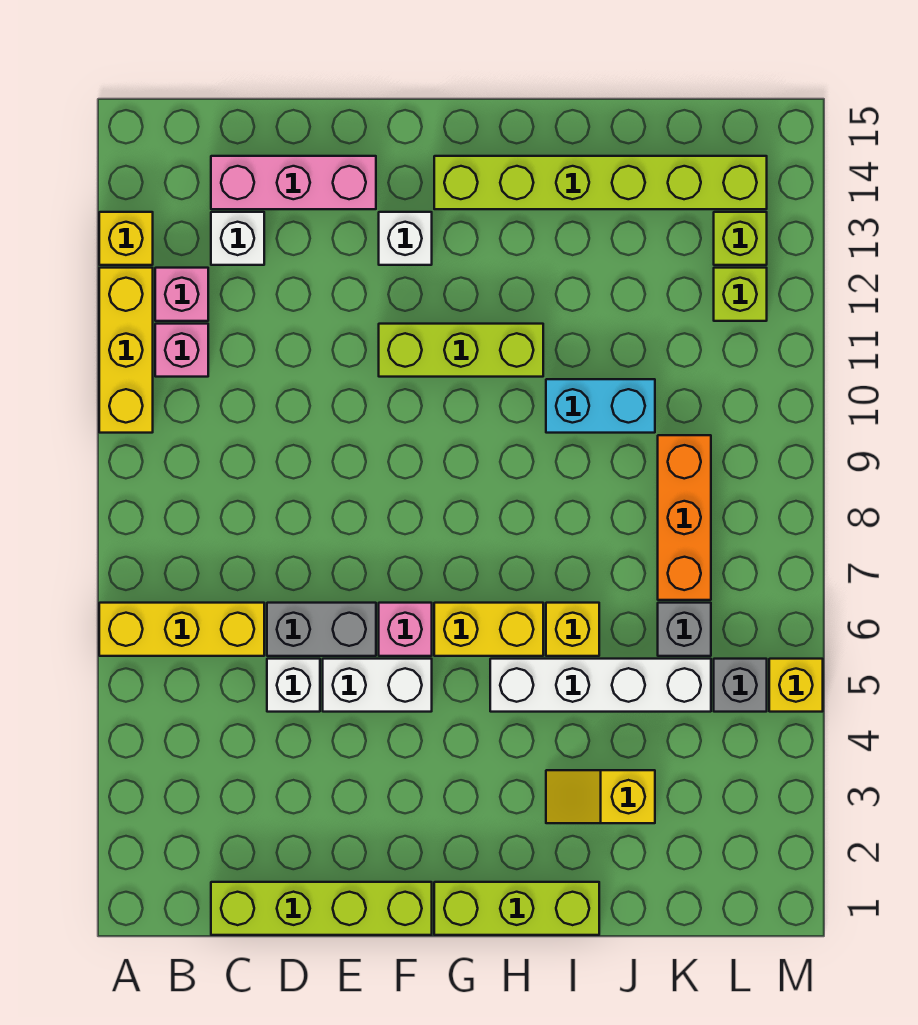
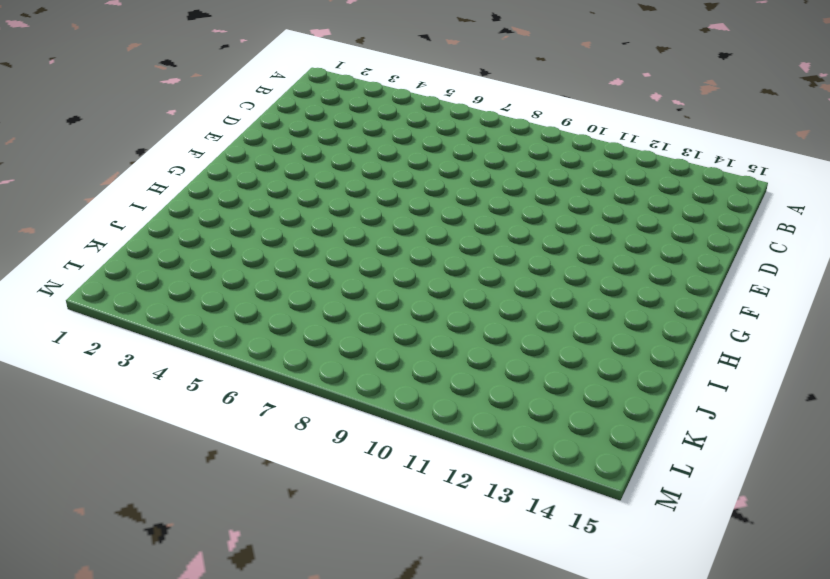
none -> yellow brick A6:C6 level 1
none -> yellow brick A10:A12 level 1
none -> yellow brick A13 level 1

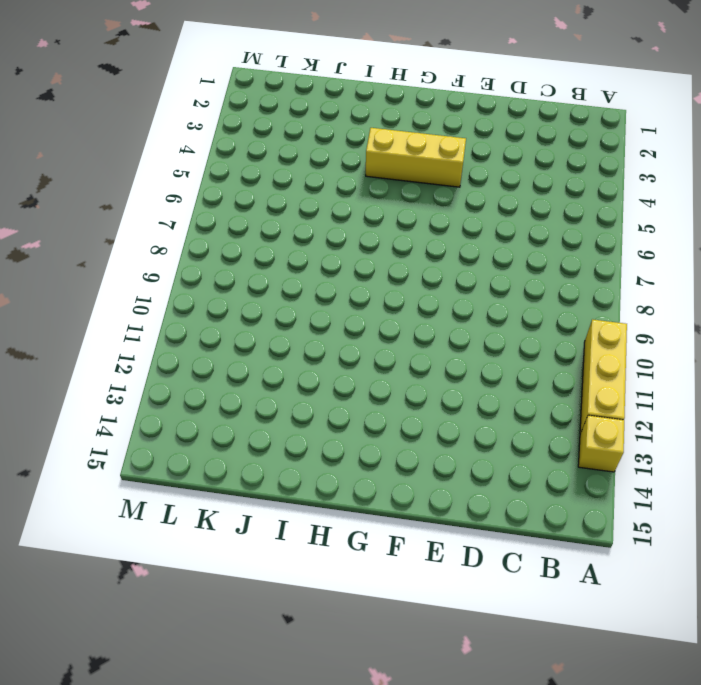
yellow brick F4:H4 level 1 -> yellow brick A6:C6 level 1
none -> pink brick B11 level 1
none -> pink brick B12 level 1
none -> lime brick C1:F1 level 1

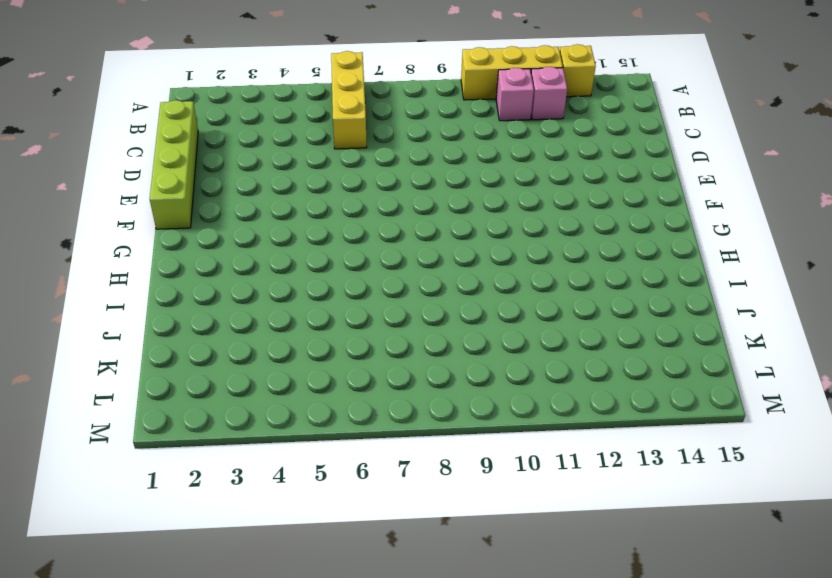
none -> white brick C13 level 1
none -> pink brick C14:E14 level 1
none -> white brick D5 level 1

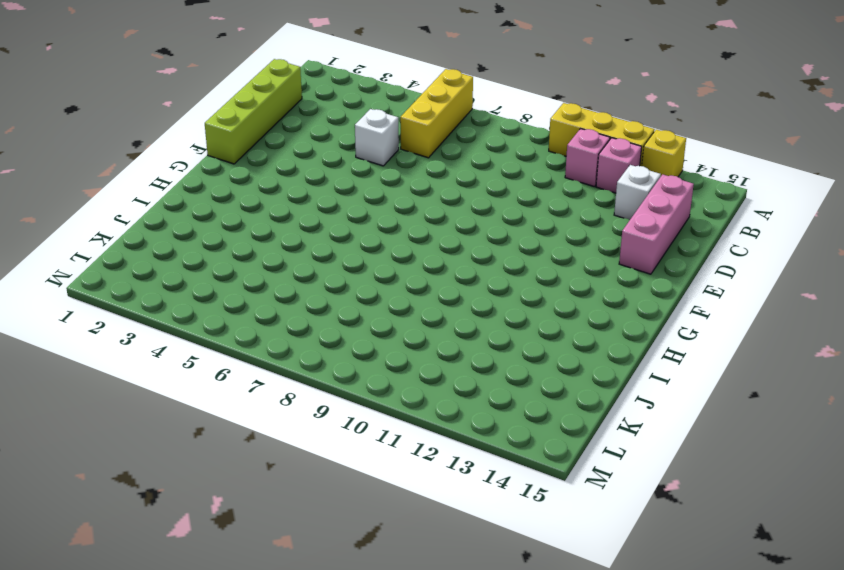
none -> grey brick D6:E6 level 1
none -> white brick E5:F5 level 1
none -> pink brick F6 level 1

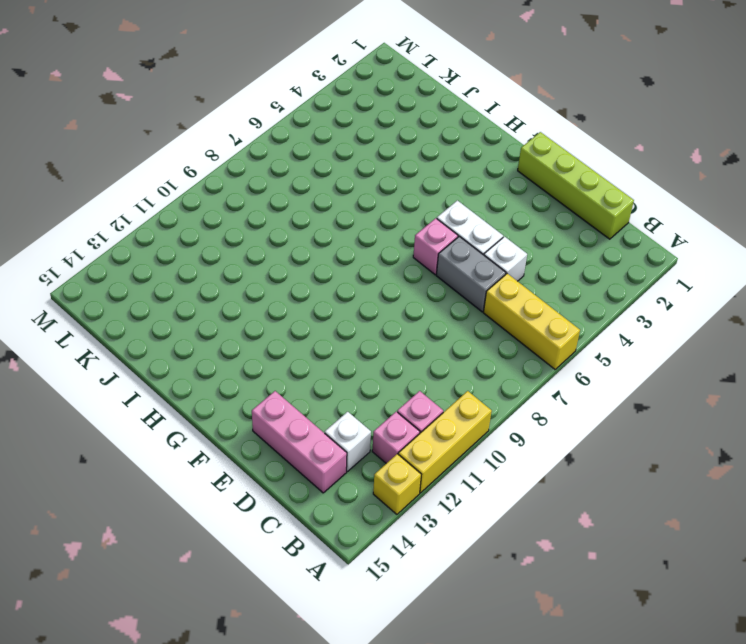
none -> lime brick F11:H11 level 1
none -> white brick F13 level 1
none -> lime brick G1:I1 level 1

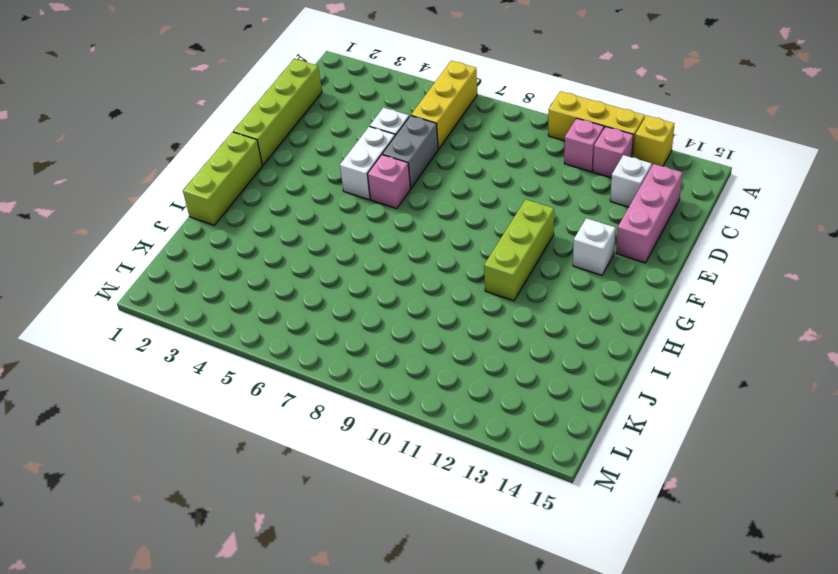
none -> yellow brick G6:H6 level 1
none -> lime brick G14:L14 level 1
none -> white brick H5:K5 level 1

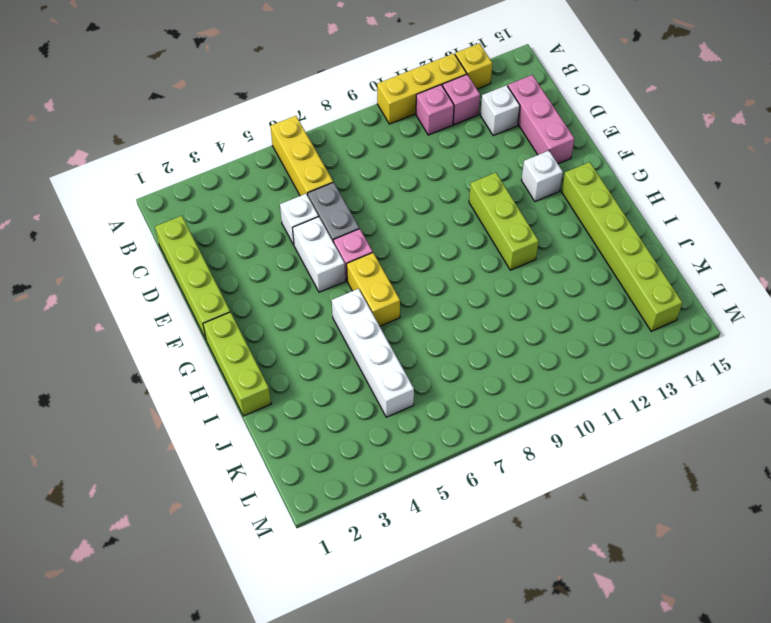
none -> yellow slope I3:J3 level 1 top J
none -> yellow brick I6 level 1
none -> cyan brick I10:J10 level 1

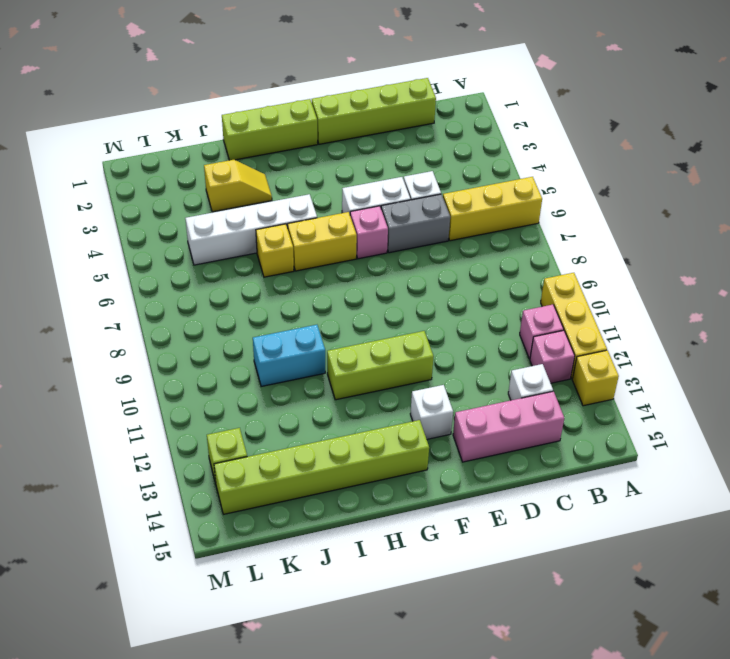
none -> grey brick K6 level 1
none -> orange brick K7:K9 level 1
none -> grey brick L5 level 1

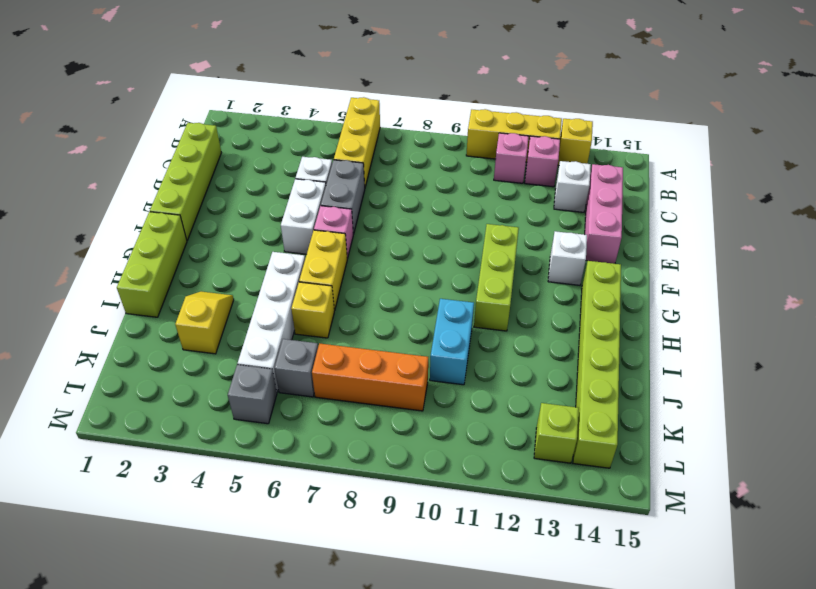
none -> lime brick L12 level 1
none -> yellow brick M5 level 1

